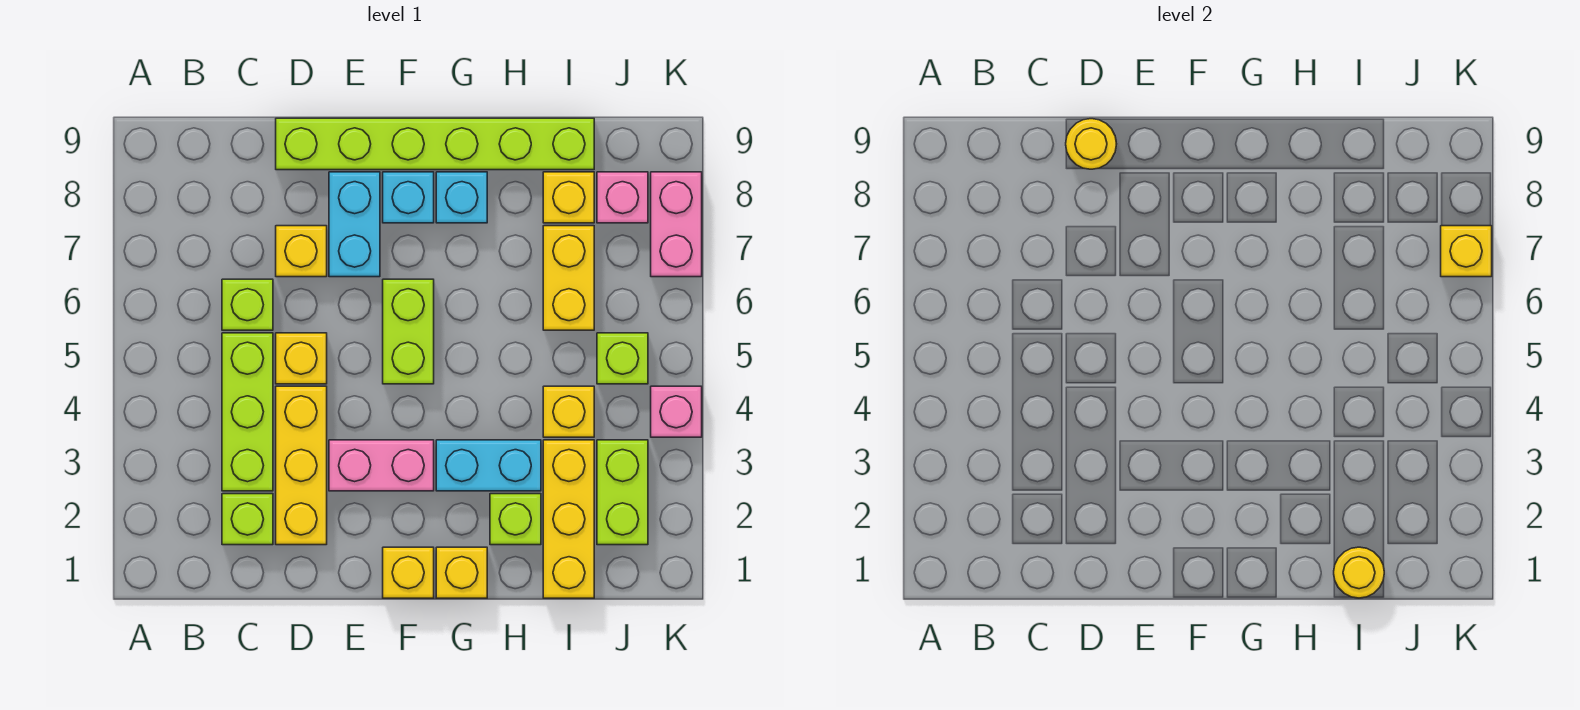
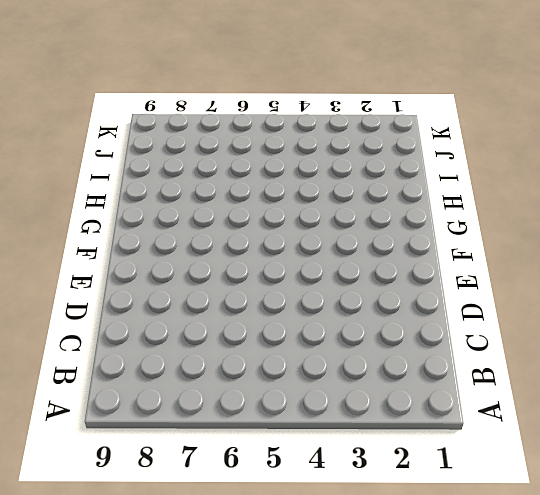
none -> lime brick C2 level 1
none -> lime brick C3:C5 level 1
none -> lime brick C6 level 1

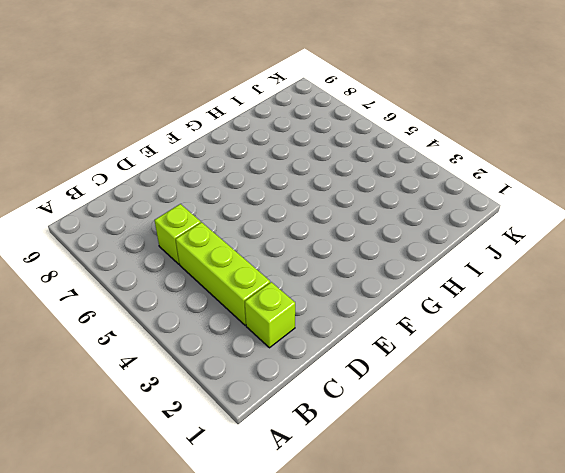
none -> yellow brick D2:D4 level 1
none -> yellow brick D5 level 1
none -> yellow brick D7 level 1

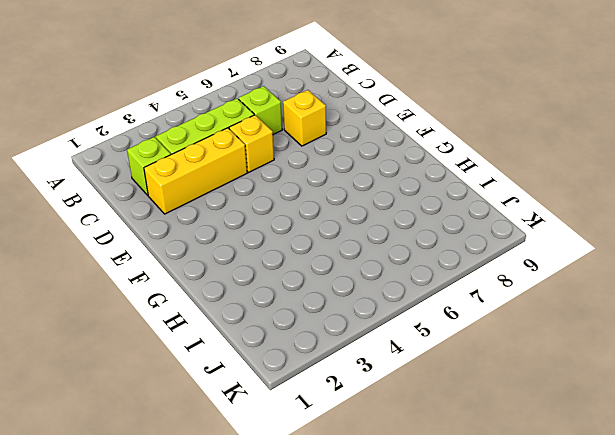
none -> lime brick D9:I9 level 1
none -> pink brick E3:F3 level 1
none -> cyan brick E7:E8 level 1

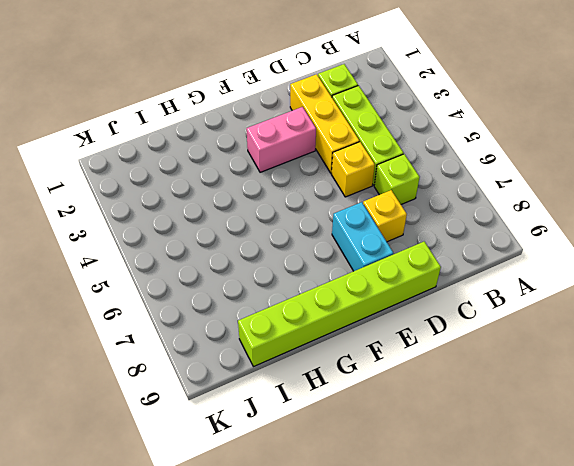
none -> yellow brick F1 level 1
none -> lime brick F5:F6 level 1
none -> cyan brick F8 level 1

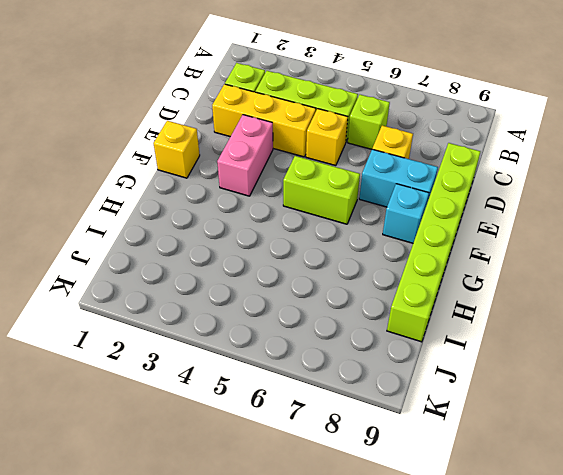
none -> yellow brick G1 level 1
none -> cyan brick G3:H3 level 1
none -> cyan brick G8 level 1

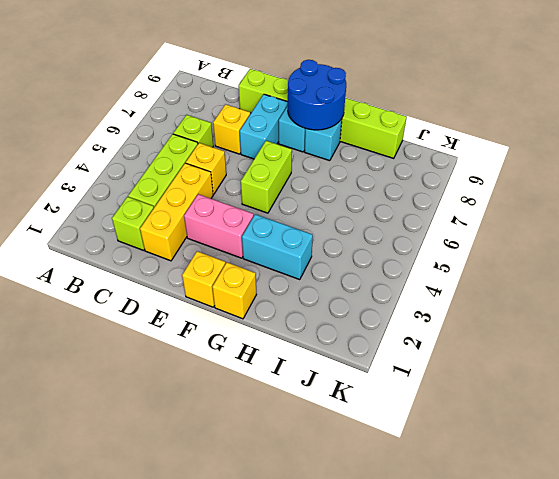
blue round brick F8:G9 level 2 -> none
none -> lime brick H2 level 1
none -> yellow brick I1:I3 level 1
none -> yellow brick I4 level 1

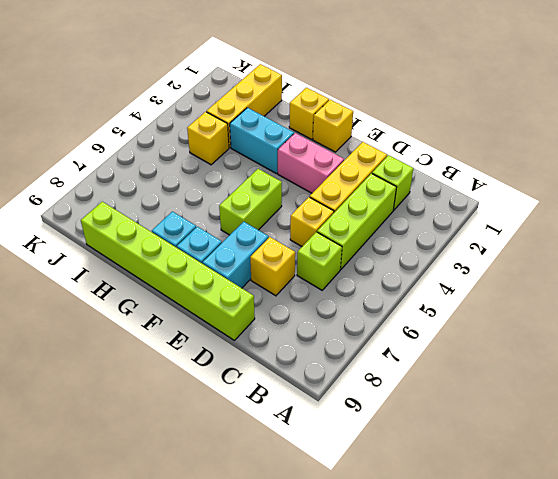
none -> lime brick H2 level 1
none -> yellow brick I6:I7 level 1
none -> yellow brick I8 level 1

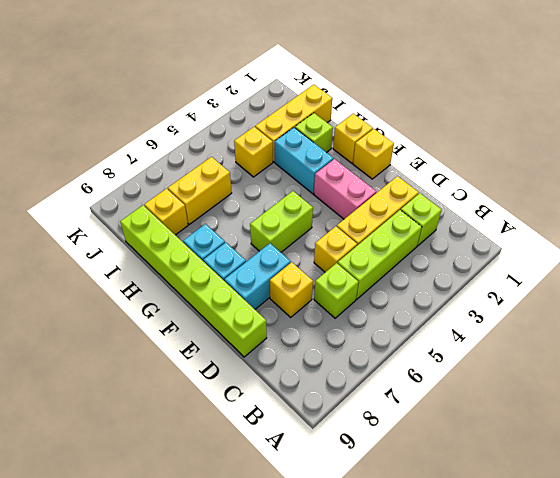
none -> lime brick J2:J3 level 1
none -> lime brick J5 level 1
none -> pink brick J8 level 1

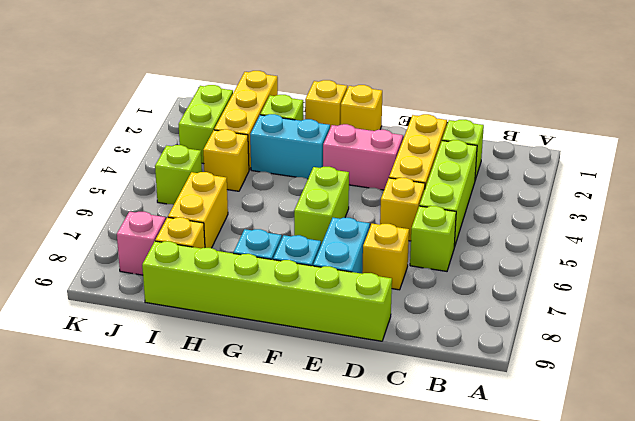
none -> pink brick K4 level 1
none -> pink brick K7:K8 level 1
none -> yellow round brick D9 level 2

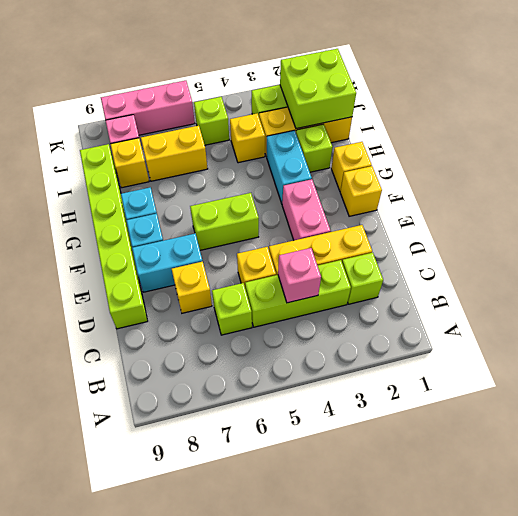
pink brick C4 level 2 -> pink brick K4 level 1
lime brick I1:J2 level 2 -> yellow round brick I1 level 2
pink brick K6:K8 level 1 -> pink brick K7:K8 level 1
none -> yellow round brick D9 level 2
none -> yellow brick K7 level 2

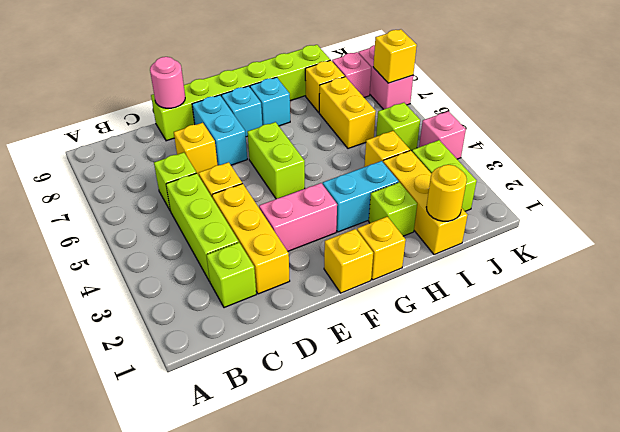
pink round brick D9 level 2 -> yellow round brick D9 level 2

